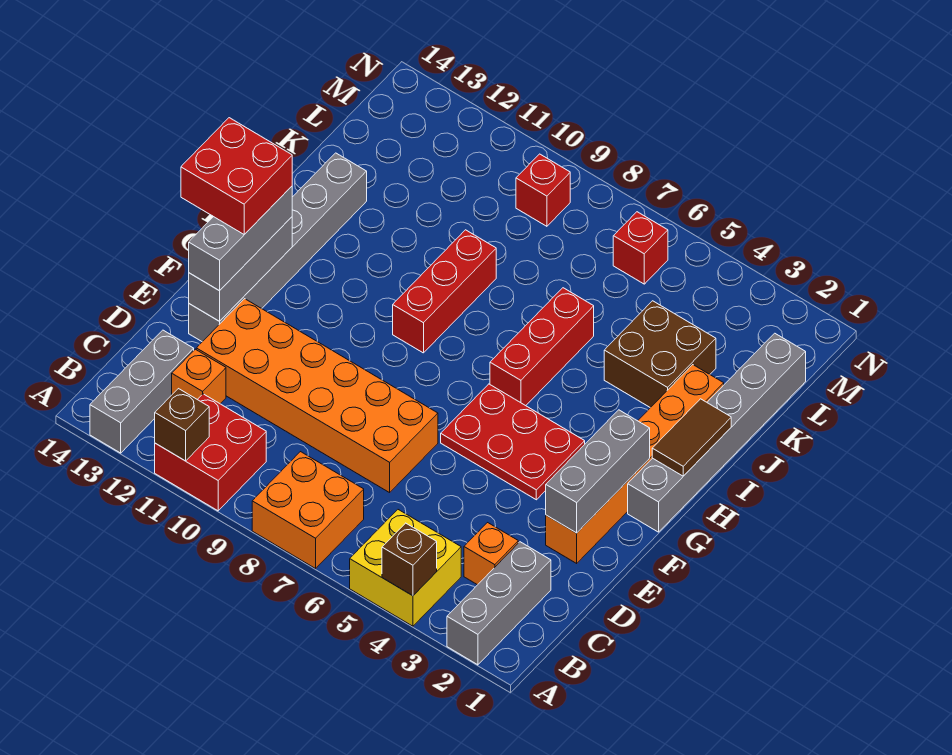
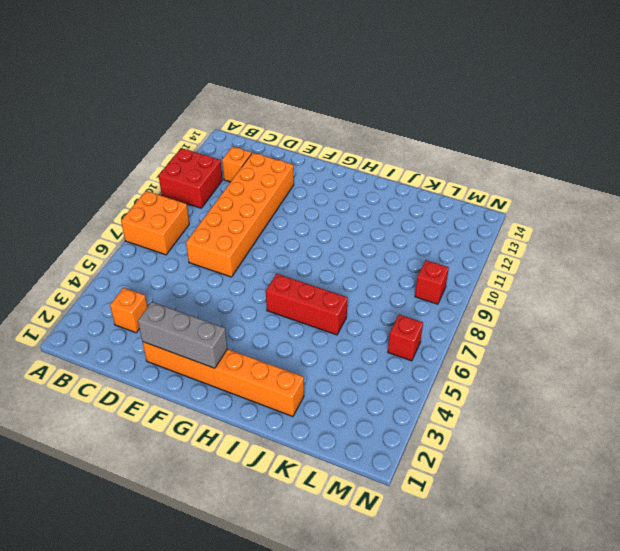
none -> grey brick A2:C2 level 1
none -> yellow brick A4:B5 level 1
none -> grey brick A13:C13 level 1

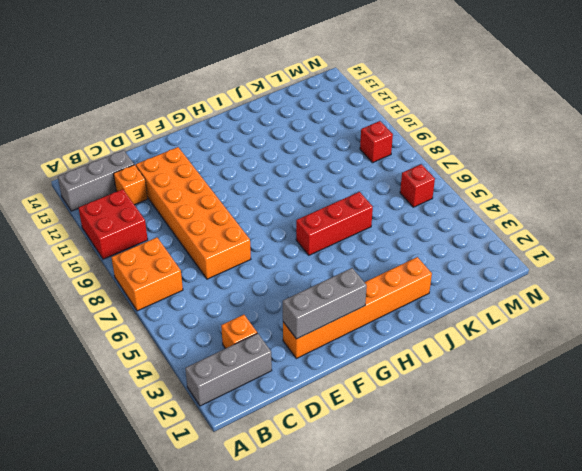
none -> yellow brick A4:B5 level 1
none -> grey brick E13:J13 level 1
none -> red plate F4:G6 level 1

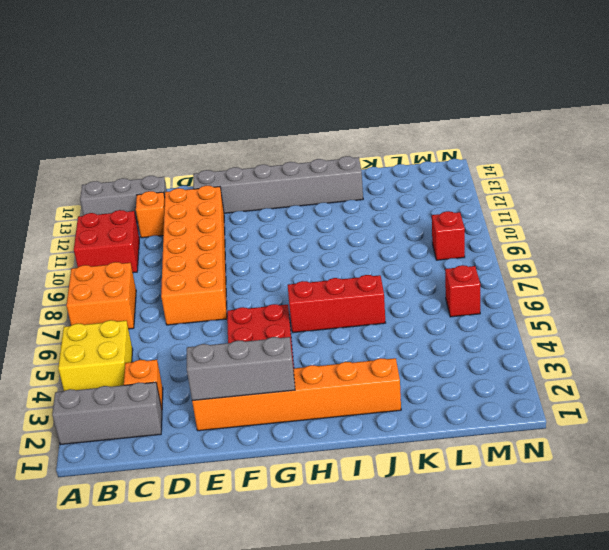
none -> grey brick G1:L1 level 1
none -> red brick H9:J9 level 1
none -> brown brick J3:K4 level 1

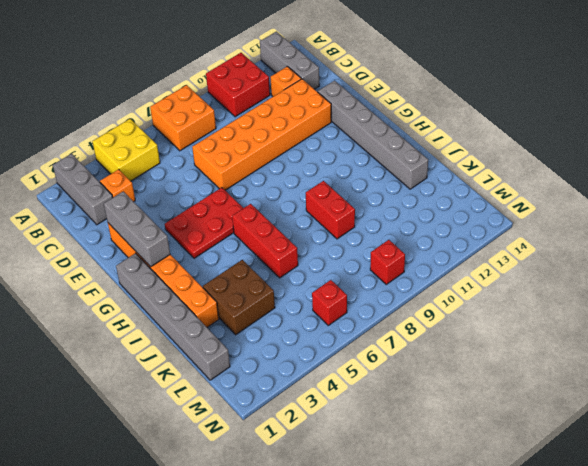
red brick I9:J9 level 1 -> red brick H9:J9 level 1
none -> brown brick A4 level 2
none -> brown brick A11 level 2
none -> grey brick E13:G13 level 2

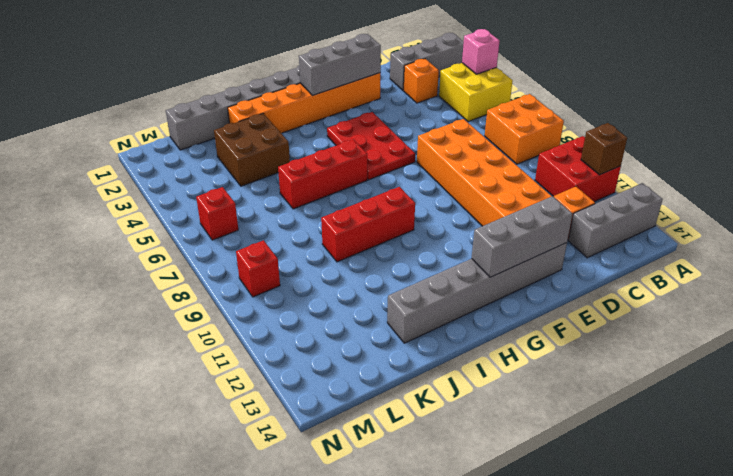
pink brick A4 level 2 -> brown brick A4 level 2
none -> brown tile H1:I1 level 2
none -> grey brick E13:G13 level 3
none -> red brick F13:G14 level 4

